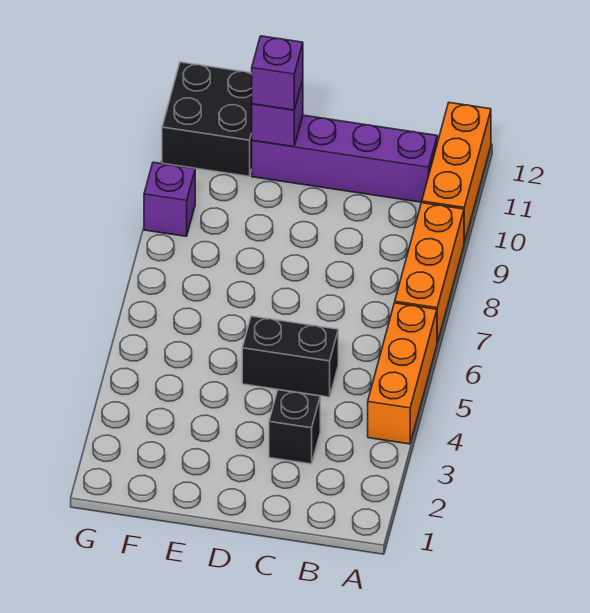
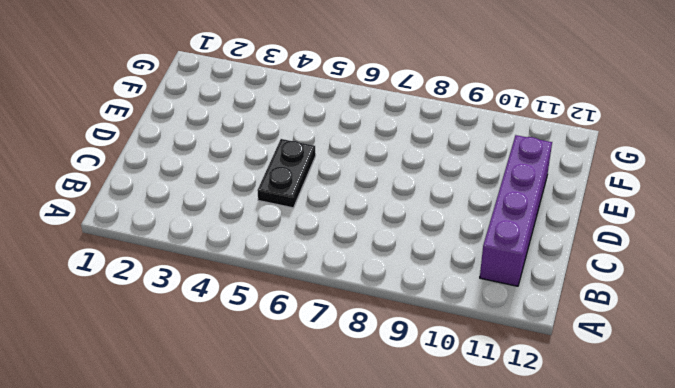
black plate C5:D5 level 1 -> black brick C5:D5 level 1
none -> orange brick A4:A6 level 1
none -> orange brick A7:A9 level 1

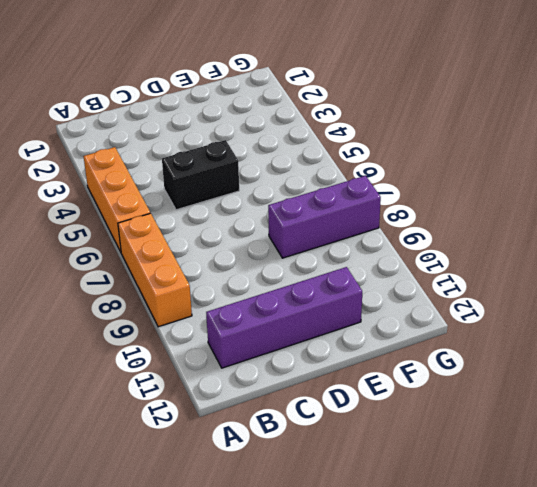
purple brick E8:G8 level 1 -> none
none -> orange brick A10:A12 level 1
none -> black brick C3 level 1

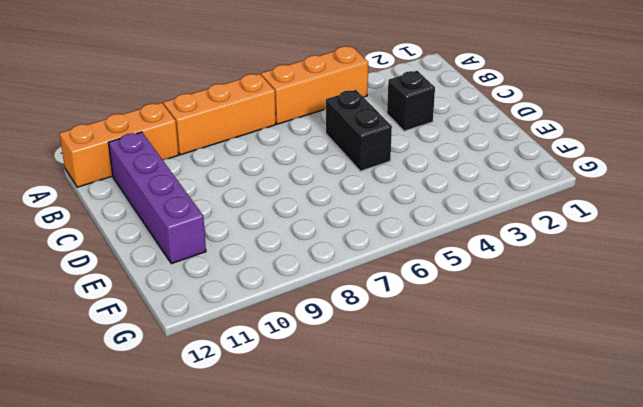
none -> black brick F11:G12 level 1
none -> purple brick G9 level 1

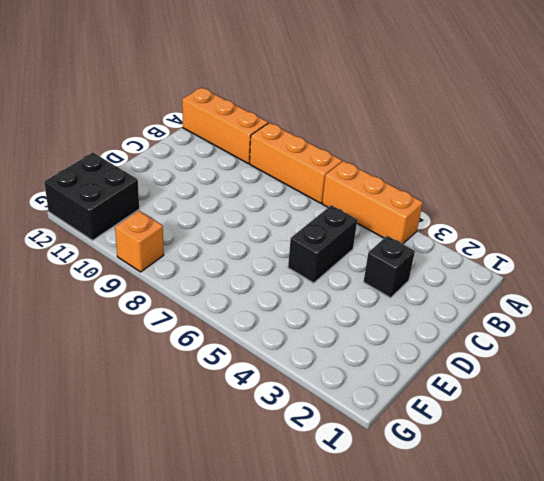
orange brick G9 level 1 -> purple brick G9 level 1
none -> purple brick B11:E11 level 1
none -> purple brick E11 level 2

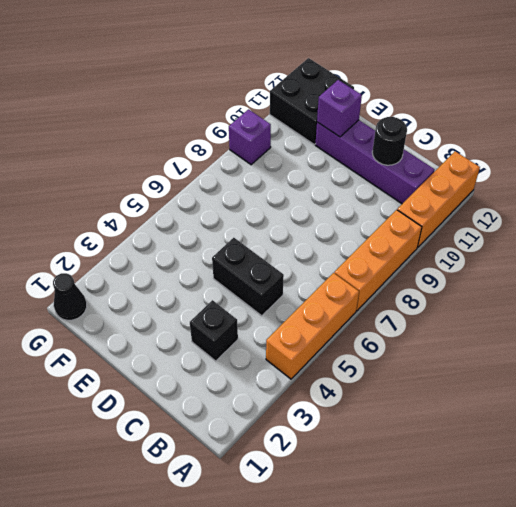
black round brick C11 level 2 -> none
black cone G1 level 1 -> none
none -> purple brick E11 level 3

